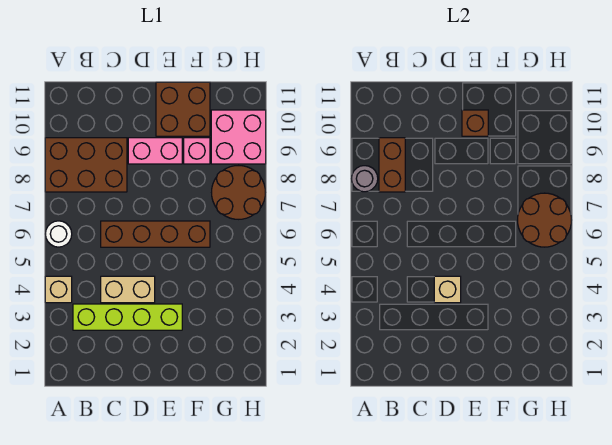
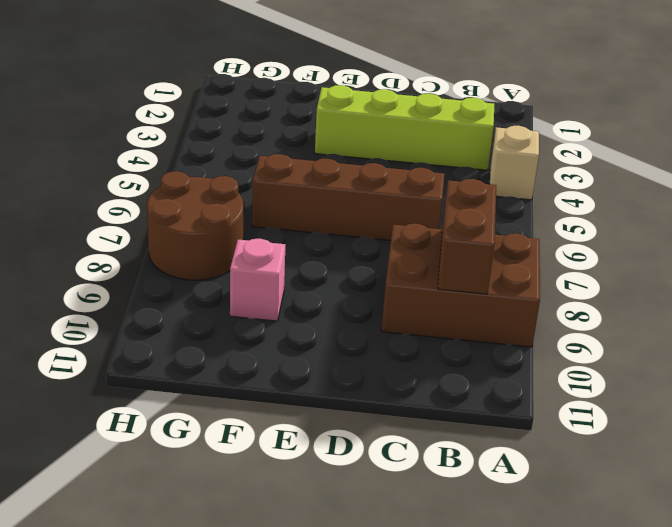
none -> white round brick A6 level 1
none -> tan brick C4:D4 level 1
none -> pink brick D9:E9 level 1

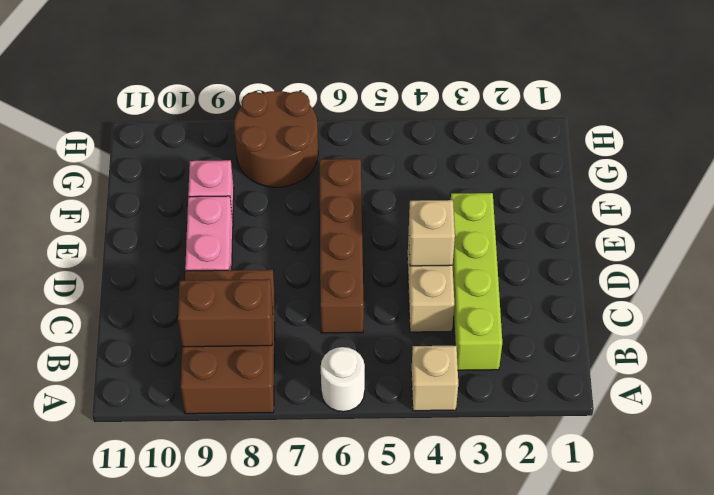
none -> brown brick E10:F11 level 1
none -> pink brick G9:H10 level 1
none -> grey round brick A8 level 2

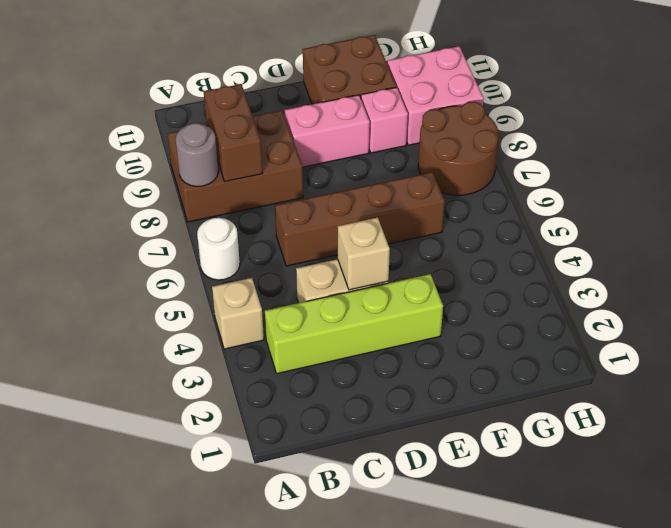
none -> brown brick E10 level 2
none -> brown round brick G6:H7 level 2

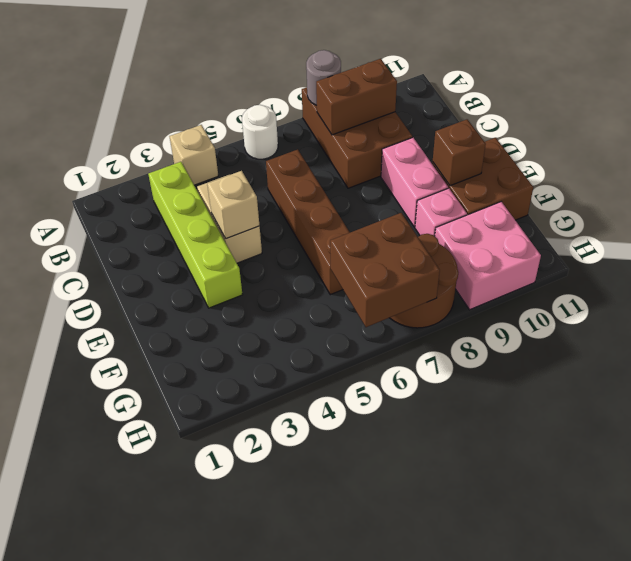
brown brick G6:H7 level 2 -> brown round brick G6:H7 level 2

